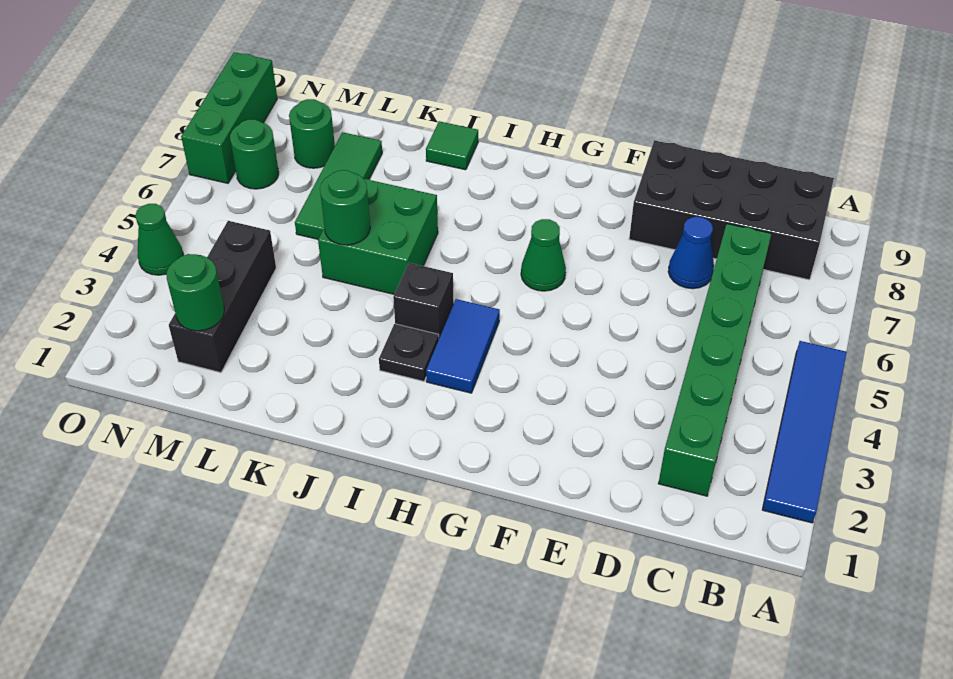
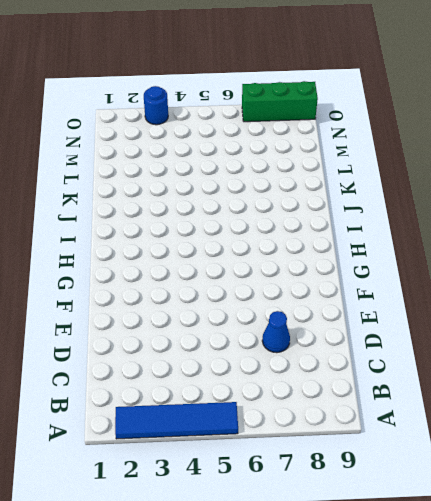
blue round brick O3 level 1 -> none
none -> black brick B8:E9 level 1
none -> green brick C2:C7 level 1
none -> green cone G6 level 1

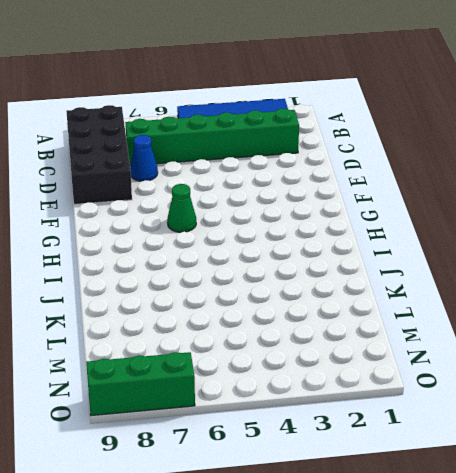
none -> blue tile H3:H4 level 1
none -> black plate I3 level 1
none -> black brick I4 level 1

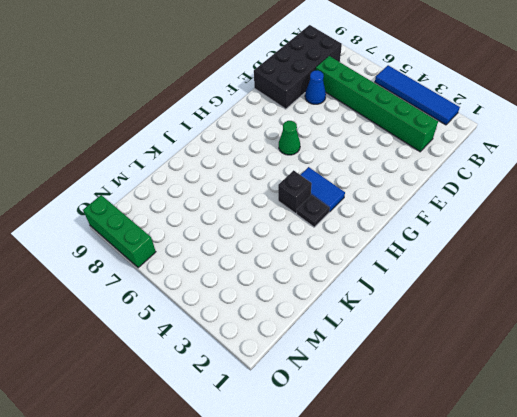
none -> green brick J5:K6 level 1
none -> green tile J9 level 1
none -> green tile L6:L8 level 1

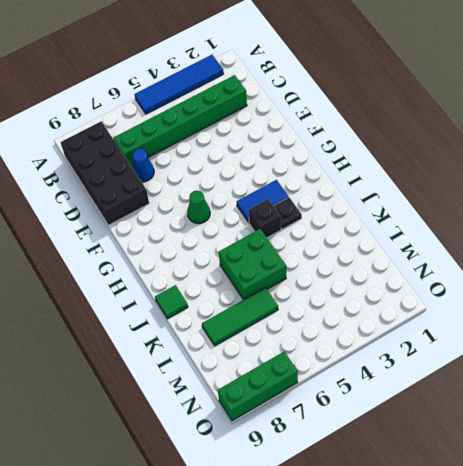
none -> black brick M2:M4 level 1
none -> green round brick M8 level 1
none -> green round brick N7 level 1

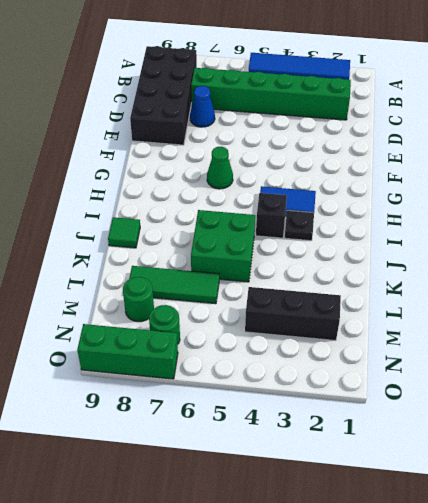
none -> green cone O4 level 1
none -> green round brick K5 level 2
none -> green round brick M2 level 2

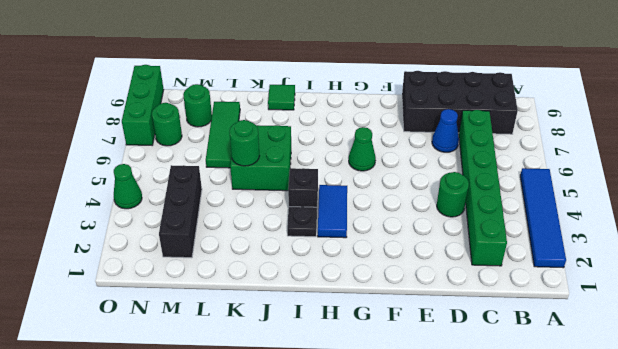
green round brick D4 level 1 -> green round brick M2 level 2

